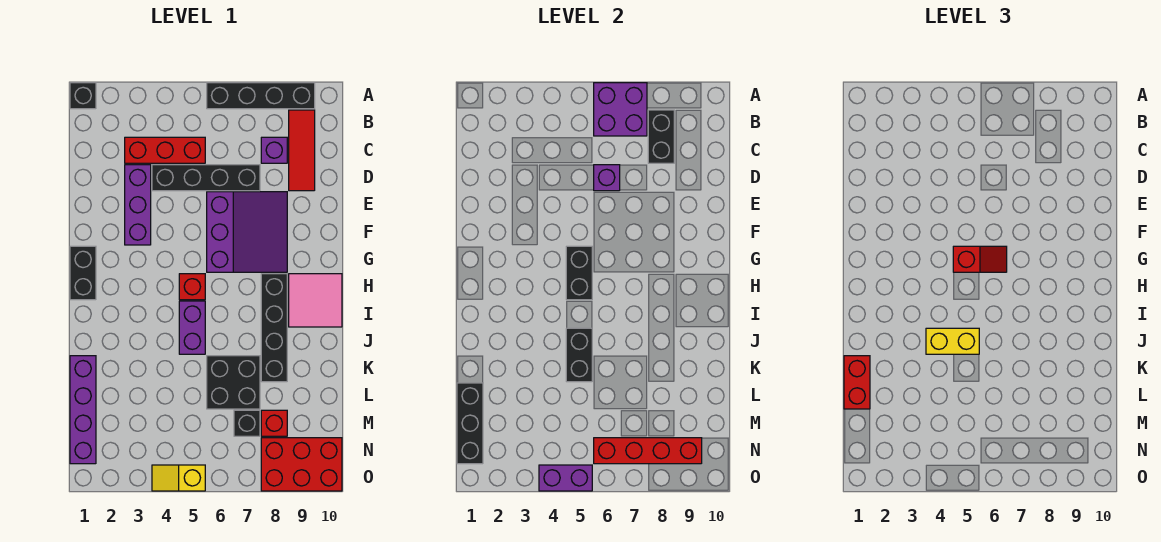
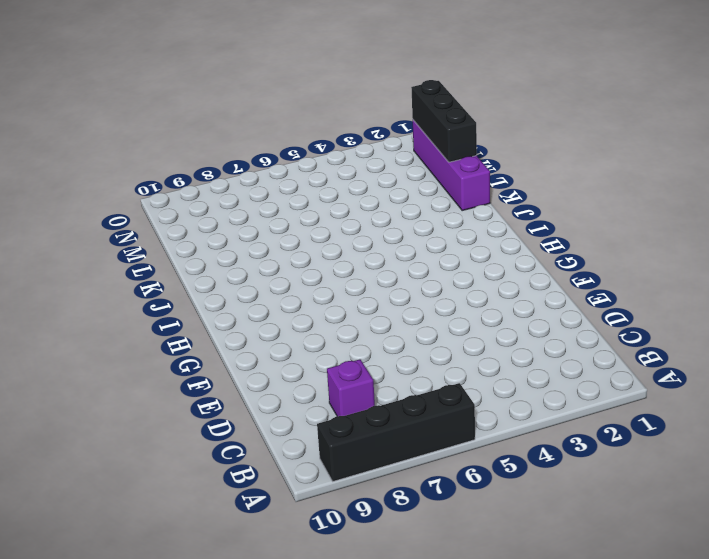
none -> black brick A1 level 1
none -> red tile B9:D9 level 1
none -> red brick C3:C5 level 1
none -> purple brick D3:F3 level 1

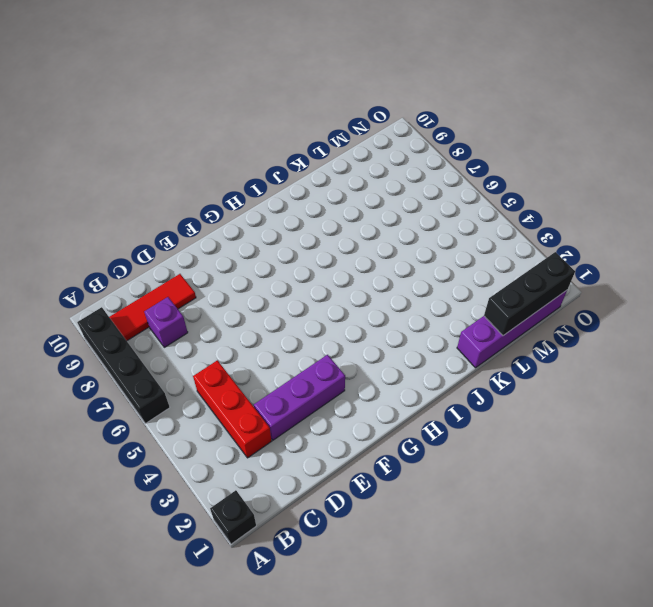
none -> black brick D4:D7 level 1
none -> purple slope E6:G8 level 1 top 6
none -> black brick G1:H1 level 1
none -> red brick H5 level 1

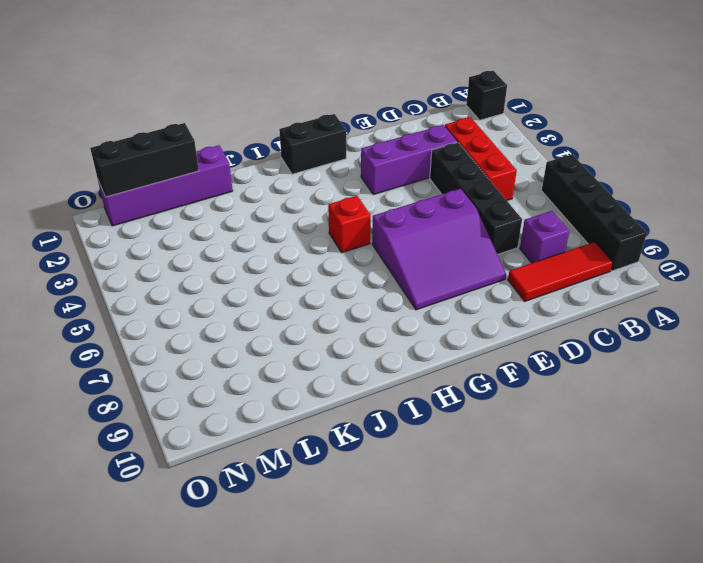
none -> black brick H8:K8 level 1
none -> pink tile H9:I10 level 1
none -> purple brick I5:J5 level 1
none -> black brick K6:L7 level 1

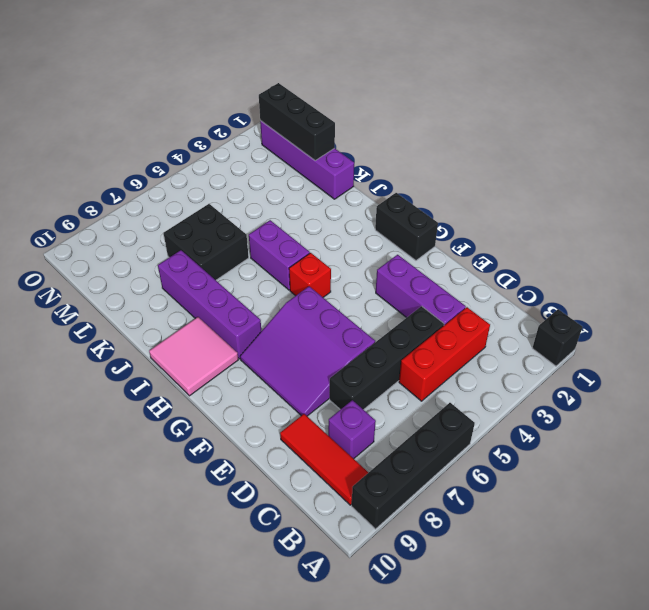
purple brick H8:K8 level 1 -> black brick H8:K8 level 1
none -> black brick M7 level 1
none -> red brick M8 level 1
none -> red brick N8:O10 level 1
none -> yellow slope O4:O5 level 1 top 5

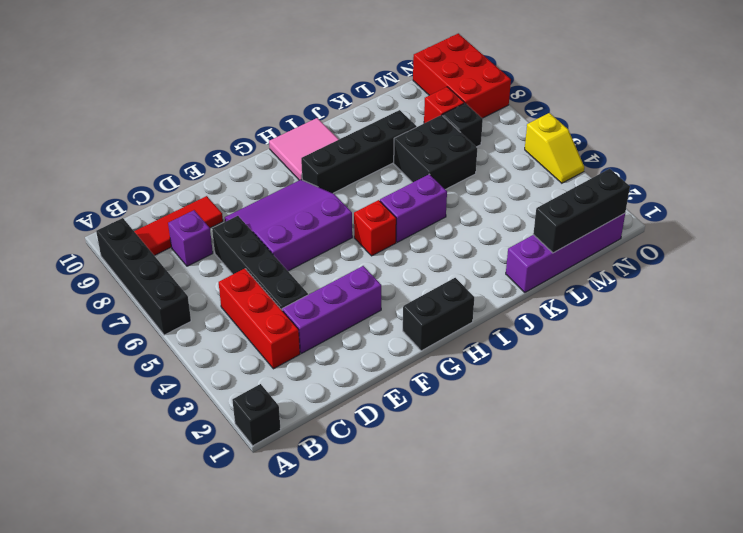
none -> purple brick A6:B7 level 2
none -> black brick B8:C8 level 2
none -> purple brick D6 level 2
none -> black brick G5:H5 level 2

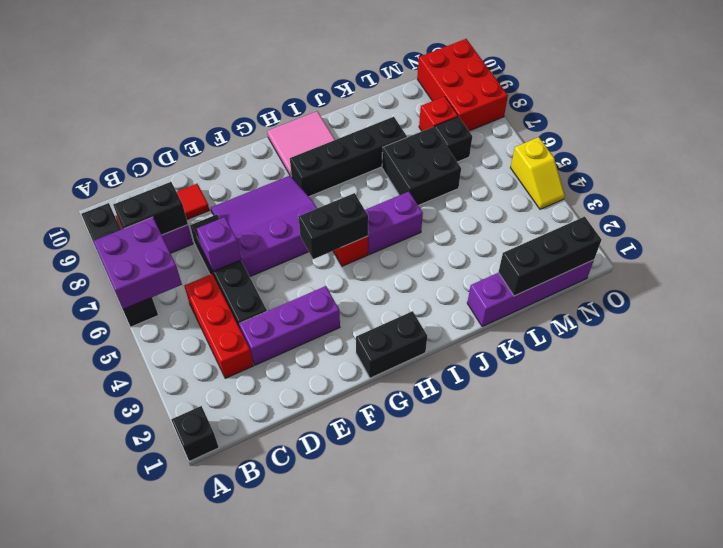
none -> black brick J5:K5 level 2
none -> red brick N6:N9 level 2
none -> purple brick O4:O5 level 2
none -> red slope G5:G6 level 3 top 5

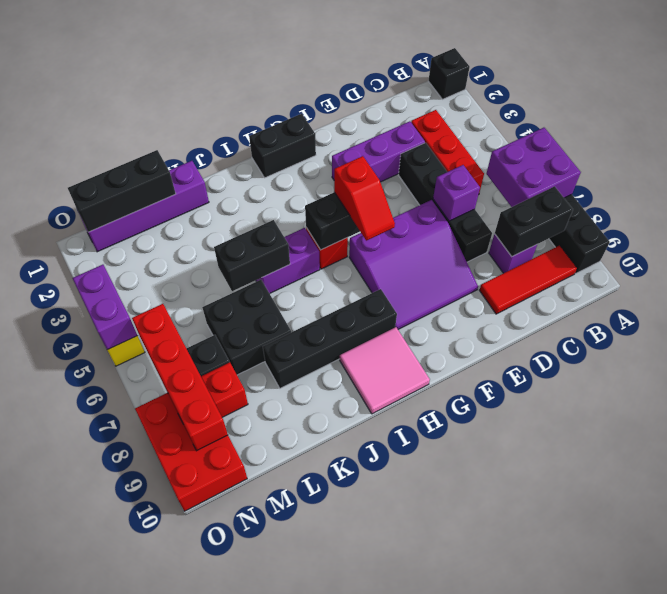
none -> yellow brick J4:J5 level 3
none -> red brick K1:L1 level 3

